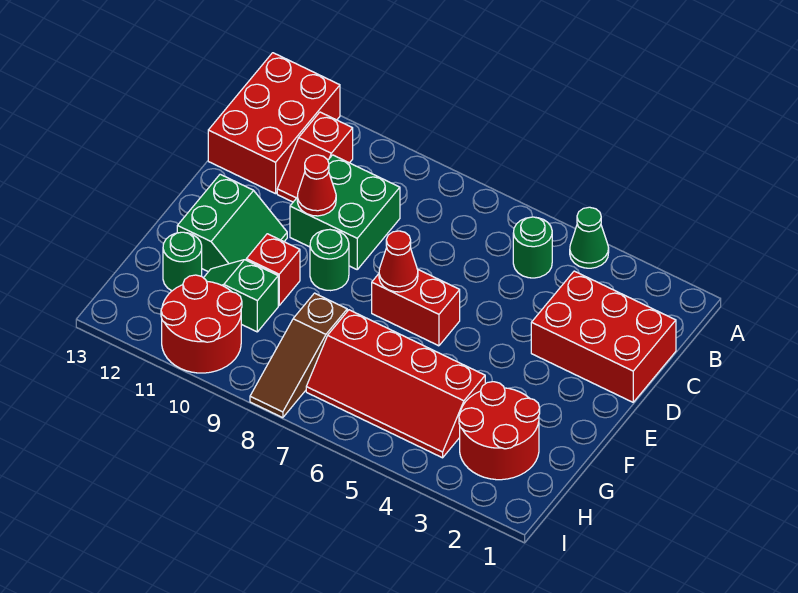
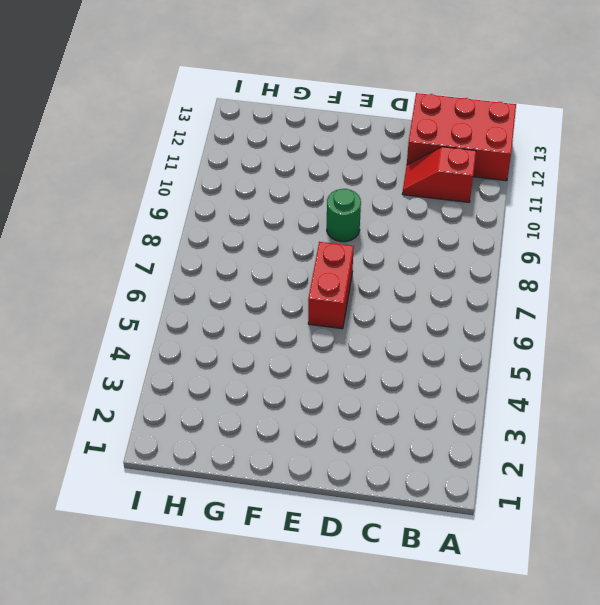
none -> green cone A4 level 1
none -> green round brick B5 level 1
none -> red brick C1:D3 level 1

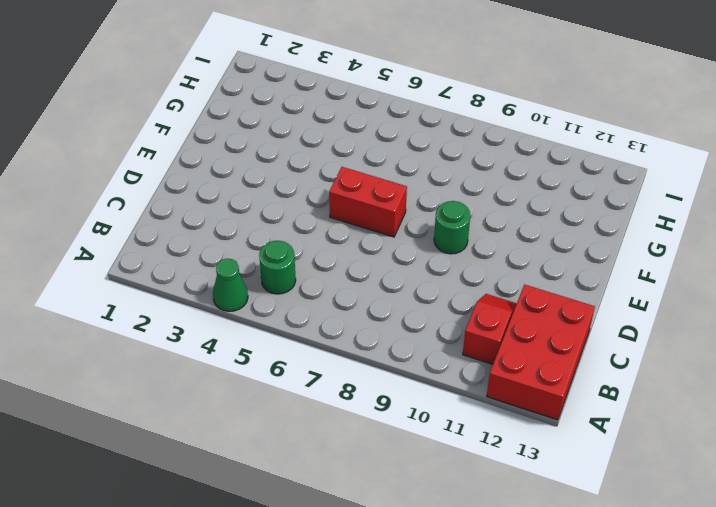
none -> red brick C1:D3 level 1
none -> green brick C9:D10 level 1
none -> green slope E11:F12 level 1 top 12

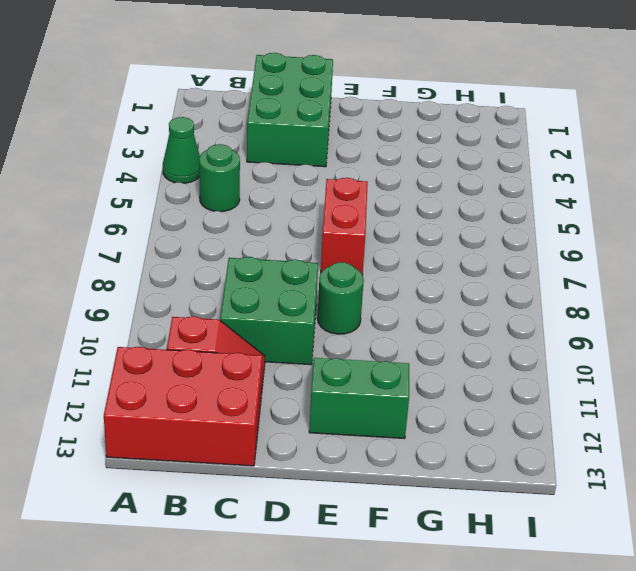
green brick C1:D3 level 1 -> red brick C1:D3 level 1
none -> red brick F10 level 1
none -> red round brick G2:H3 level 1
none -> red slope G4:H7 level 1 top G

